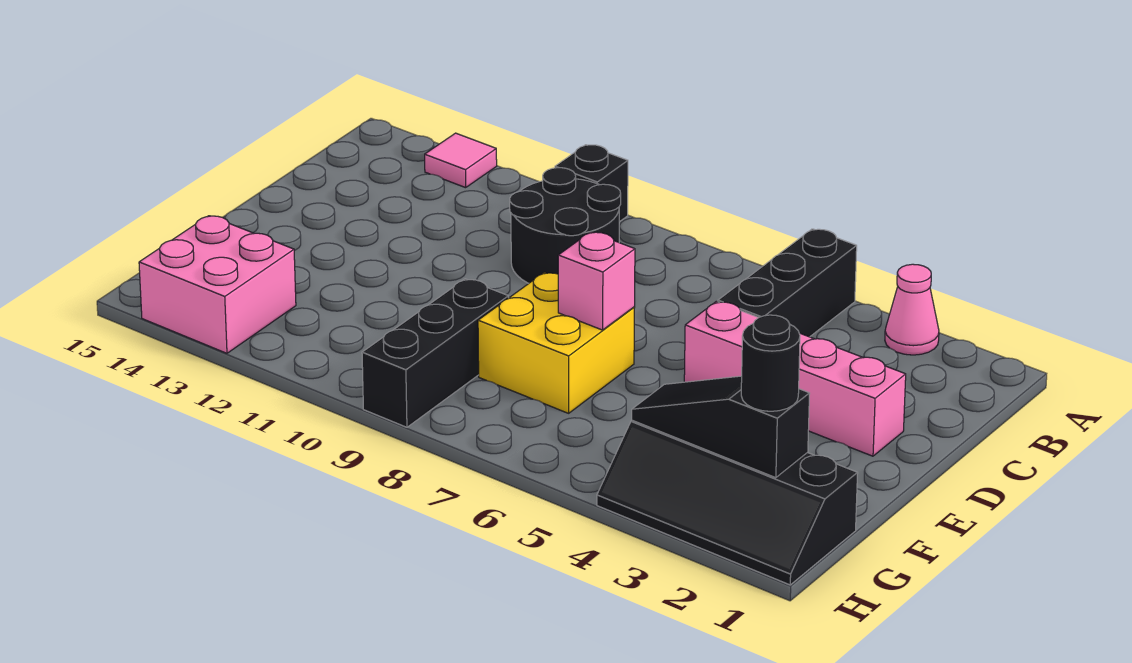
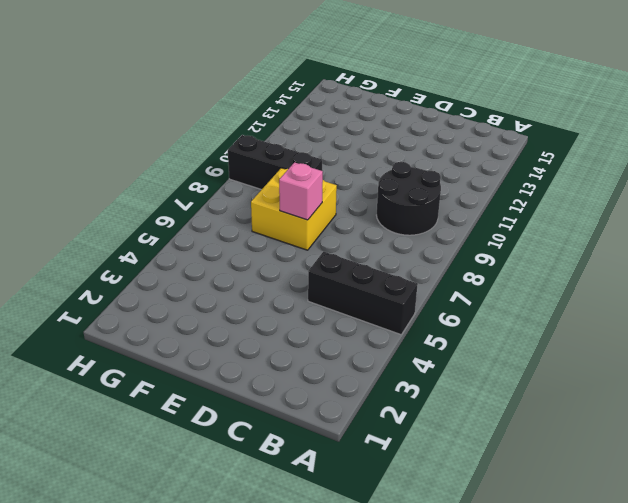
none -> pink cone A3 level 1
none -> black brick A10 level 1
none -> pink tile A13 level 1

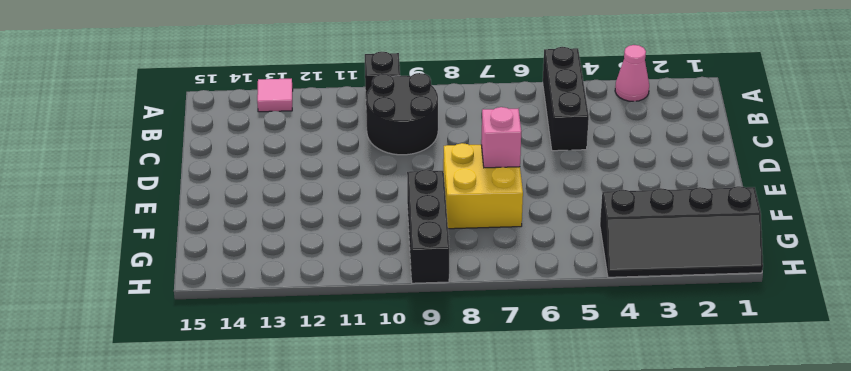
none -> pink brick D2:D5 level 1
none -> pink brick G13:H14 level 1
none -> black slope G2:G4 level 2 top 2

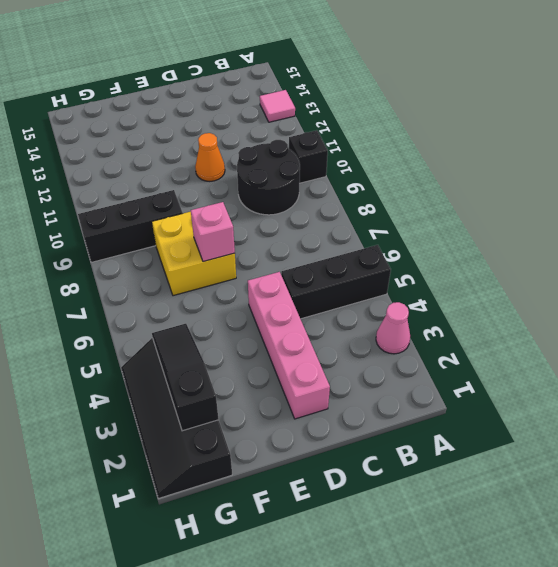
orange cone D11 level 1 -> none
none -> pink brick G13:H14 level 1
none -> black round brick G2 level 3

